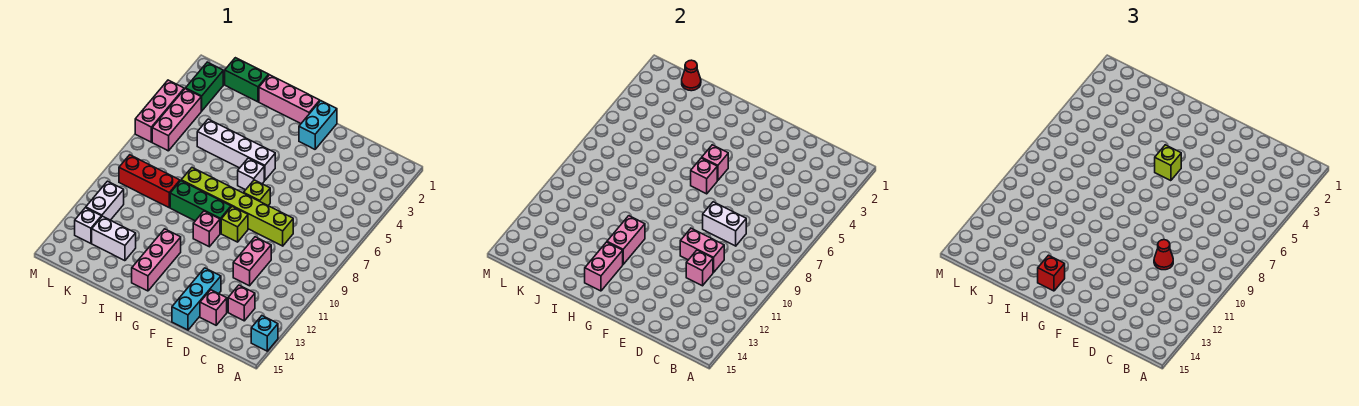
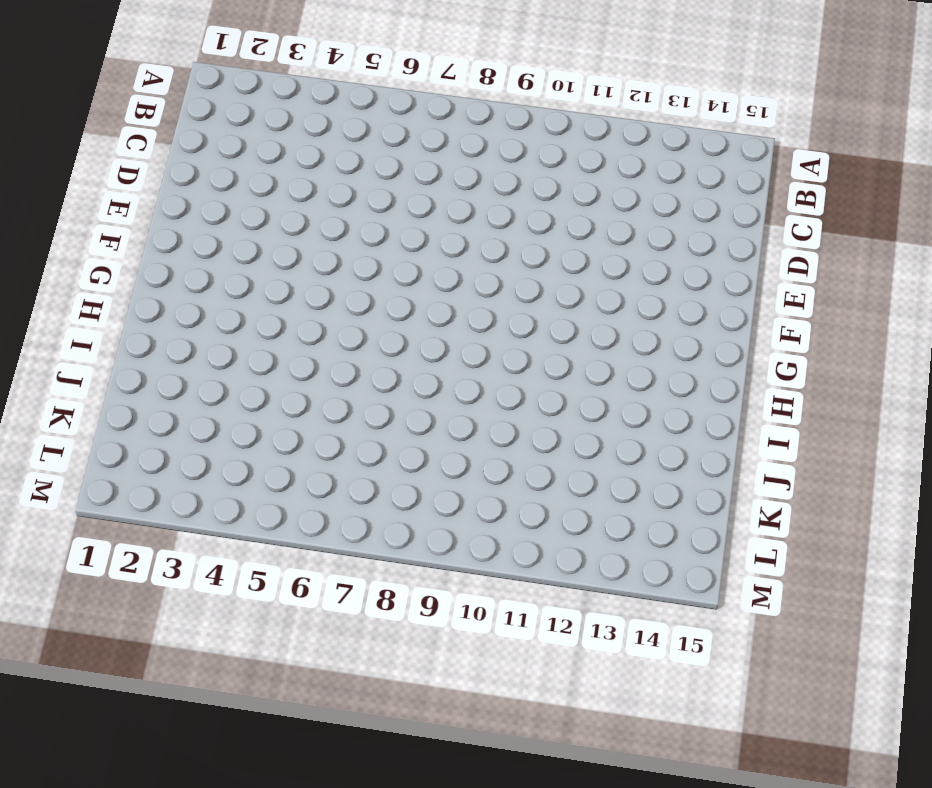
none -> cyan brick A14 level 1
none -> pink brick C13 level 1
none -> lime brick D8:I8 level 1
none -> pink brick D10:D11 level 1

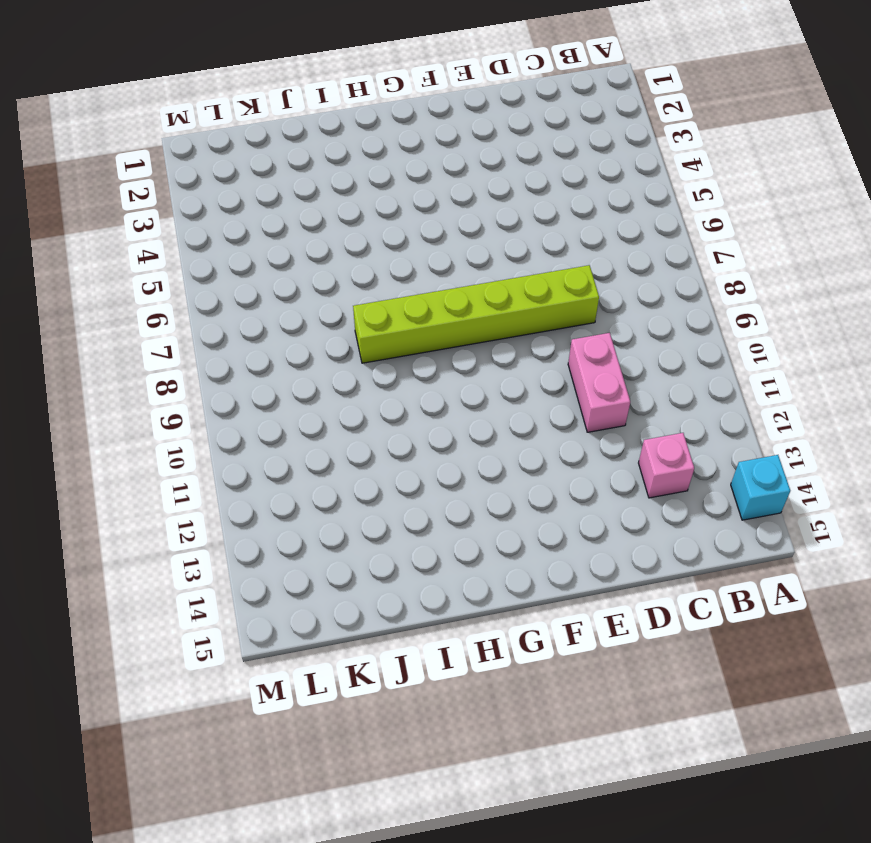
none -> pink brick D14 level 1
none -> cyan brick E13:E15 level 1
none -> cyan brick F1:F2 level 1
none -> lime brick F7 level 1

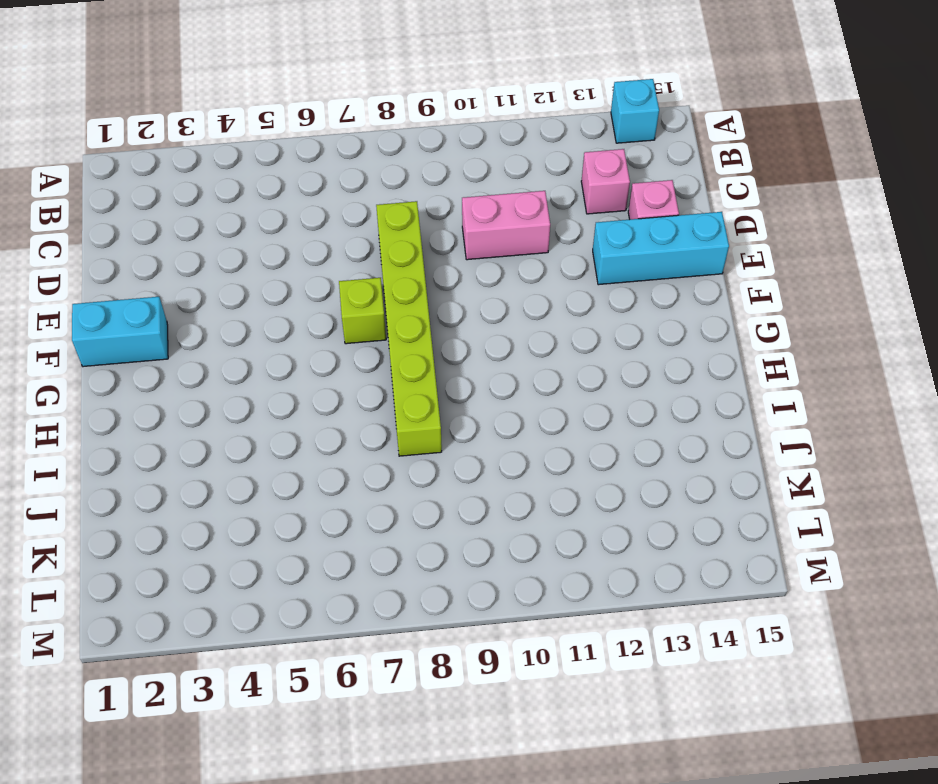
none -> lime brick F9 level 1
none -> pink brick G1:I1 level 1
none -> white brick G5:J5 level 1
none -> white brick G6 level 1

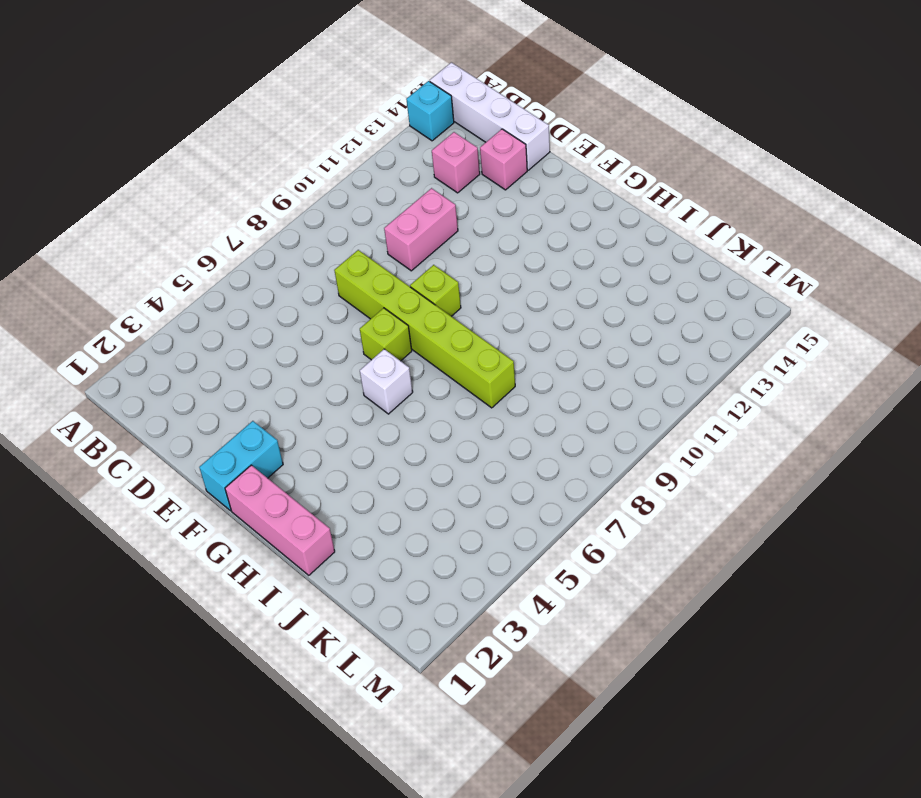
white brick A15:D15 level 1 -> white brick G5:J5 level 1
none -> cyan brick E13:E15 level 1
none -> green brick G9:I9 level 1
none -> pink brick G10 level 1
none -> pink brick H12:H14 level 1

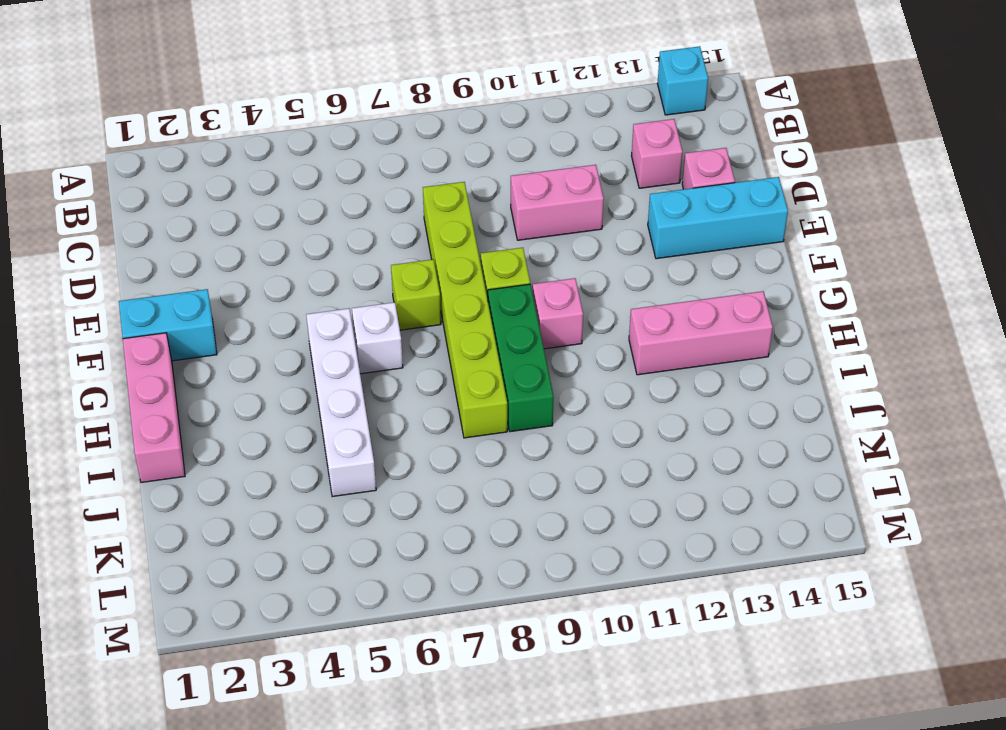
none -> green brick J1:K1 level 1
none -> red brick J9:L9 level 1
none -> white brick J13:K13 level 1
none -> green brick L2:L3 level 1

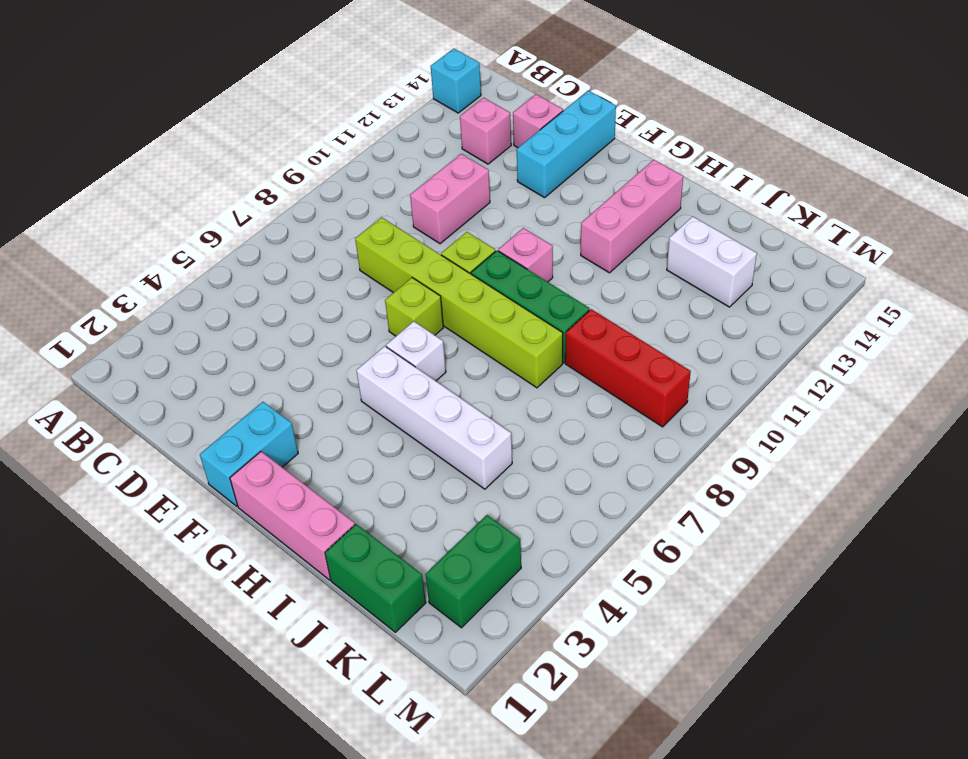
none -> pink brick L4:L6 level 1
none -> white brick L11:L12 level 1
none -> white brick L13 level 1
none -> pink brick M4:M6 level 1

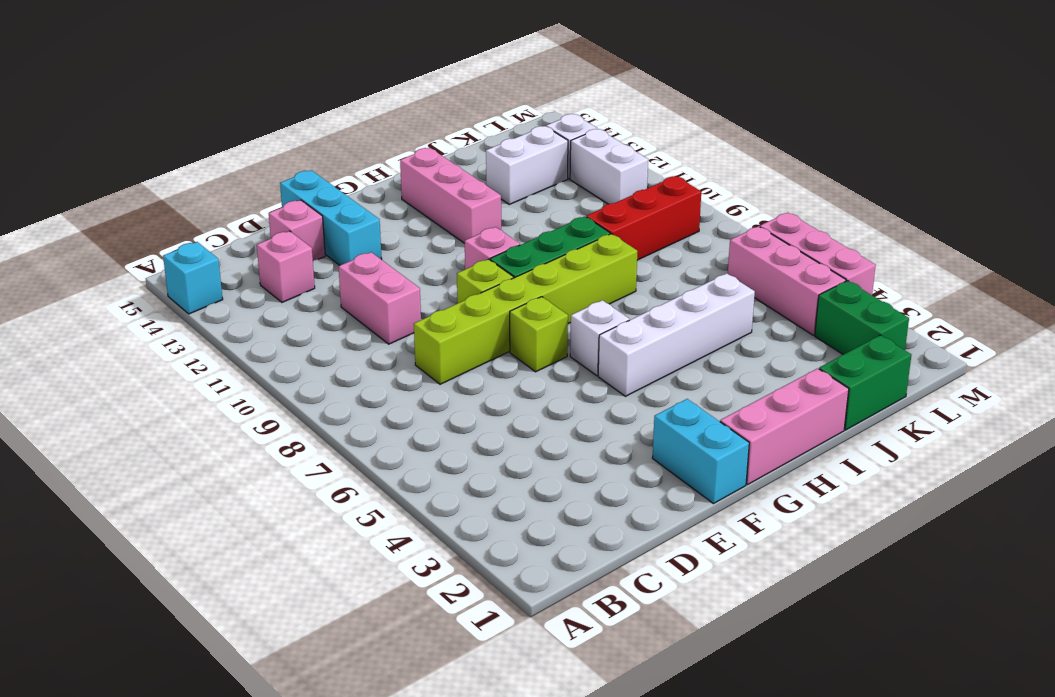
none -> white brick D8:E8 level 2
none -> pink brick D10:E10 level 2
none -> pink brick D11 level 2
none -> pink brick G5 level 2

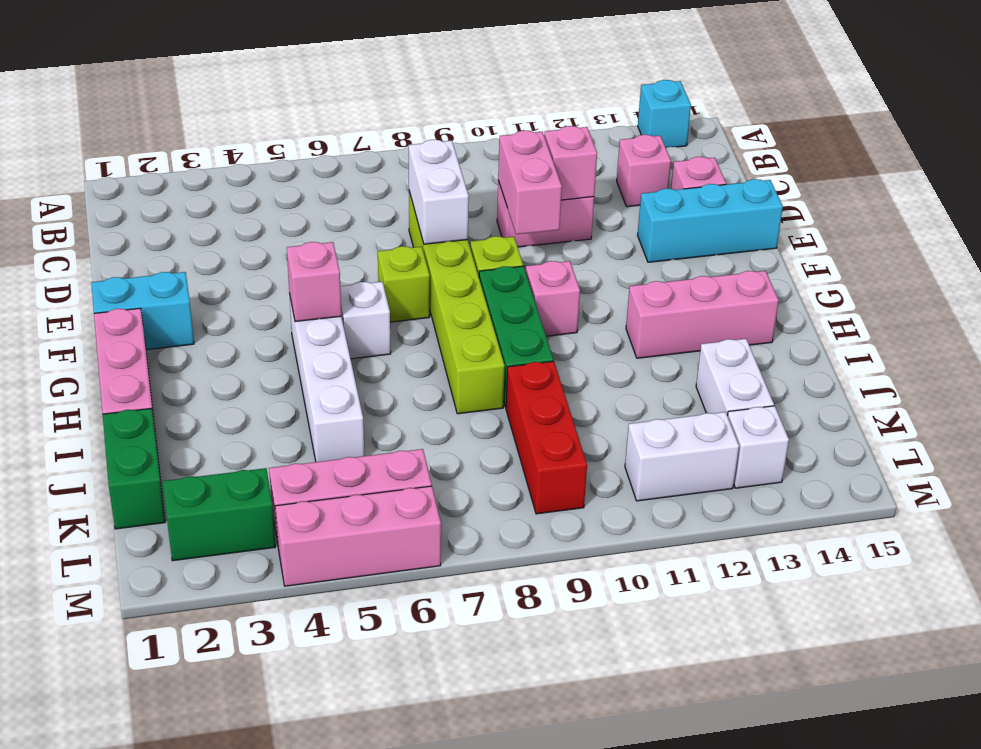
none -> pink brick G6 level 2
none -> pink brick H11:H12 level 2
none -> pink brick H13:H14 level 2
none -> red cone K1 level 2

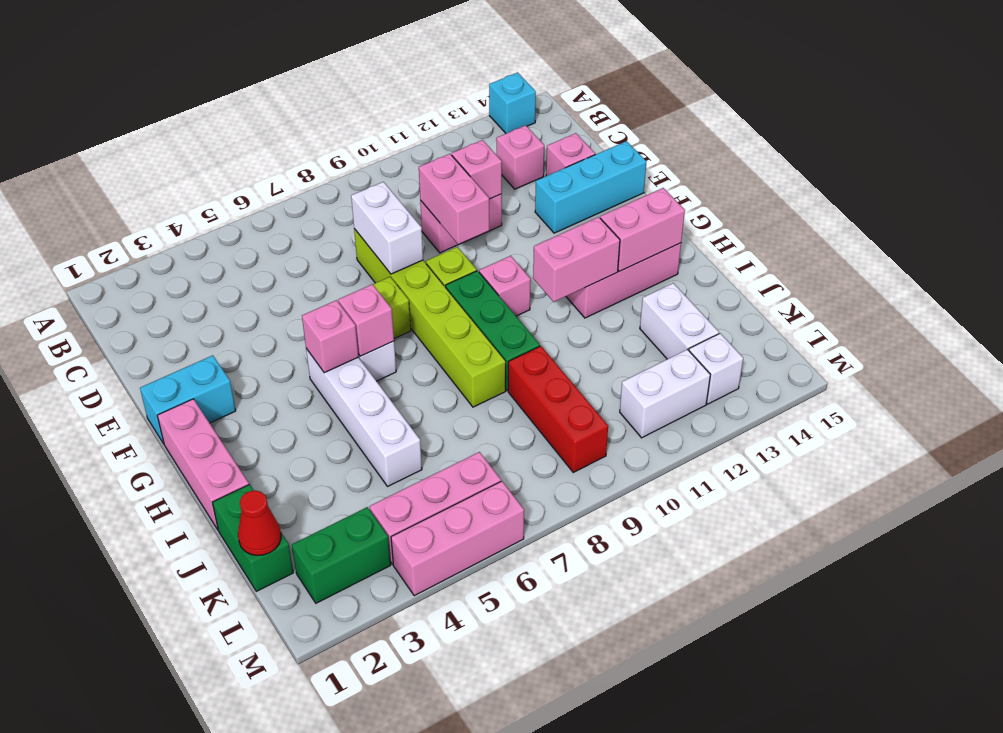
none -> red cone D10 level 3
none -> lime brick G5 level 3
none -> red brick H14 level 3

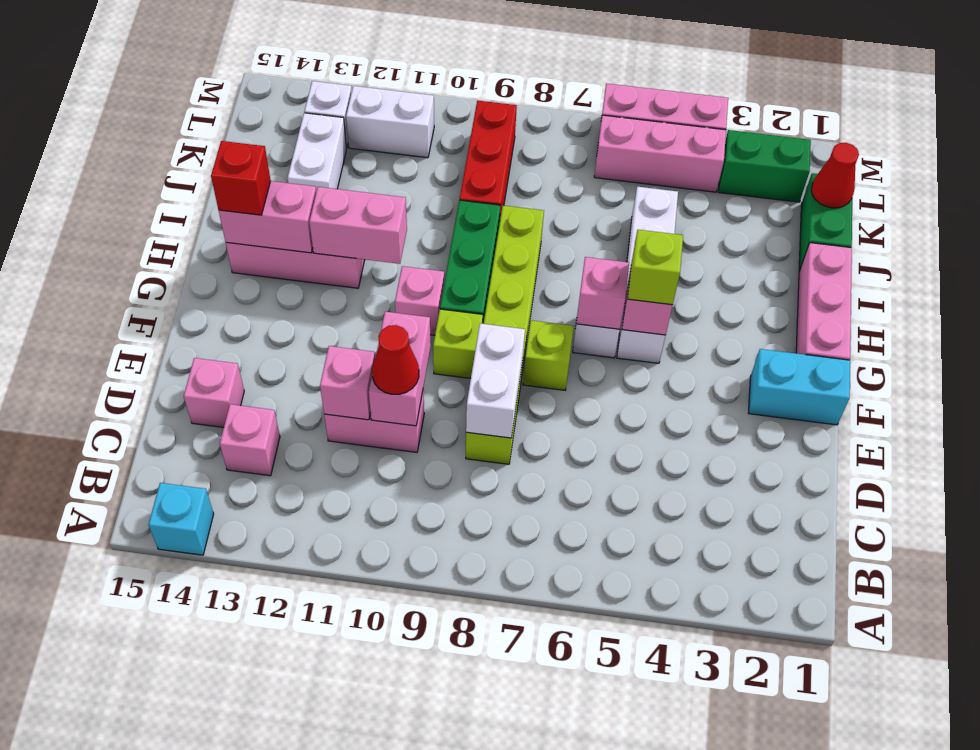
none -> cyan brick E13:E15 level 1

